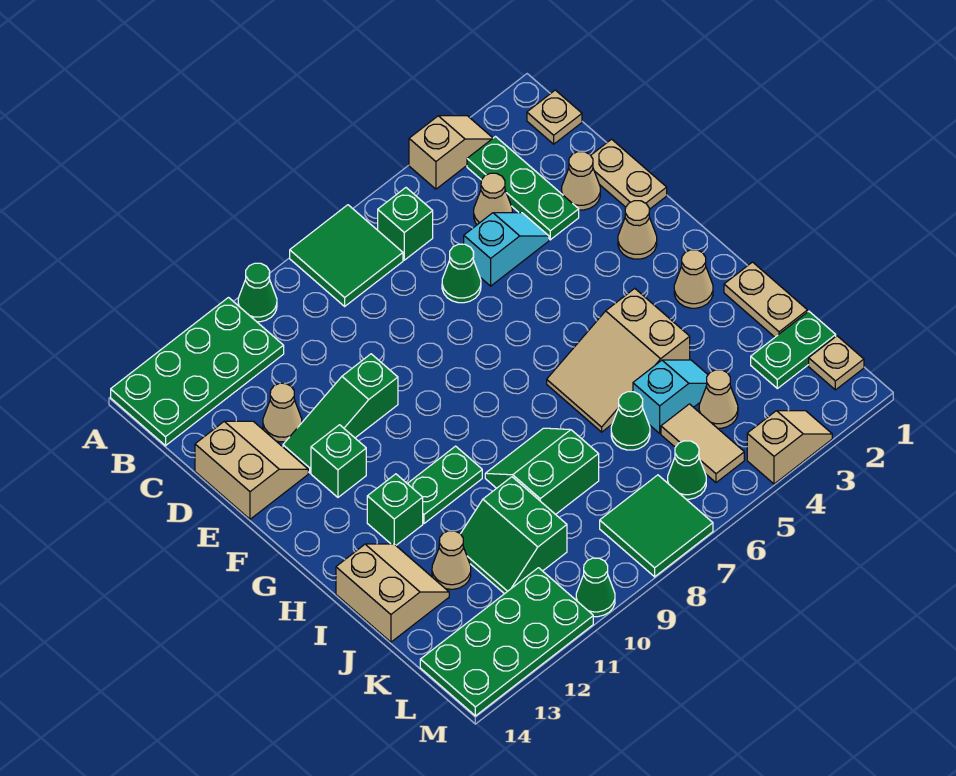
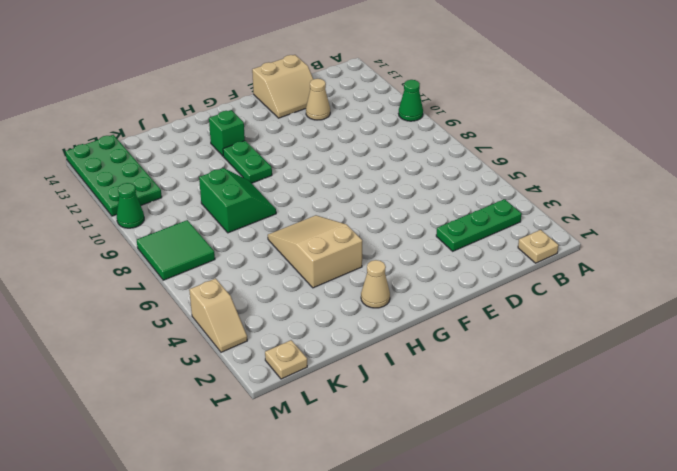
none -> tan slope A3:A4 level 1 top 4
none -> green tile A7:B8 level 1
none -> green plate A11:B14 level 1
none -> green brick B6 level 1

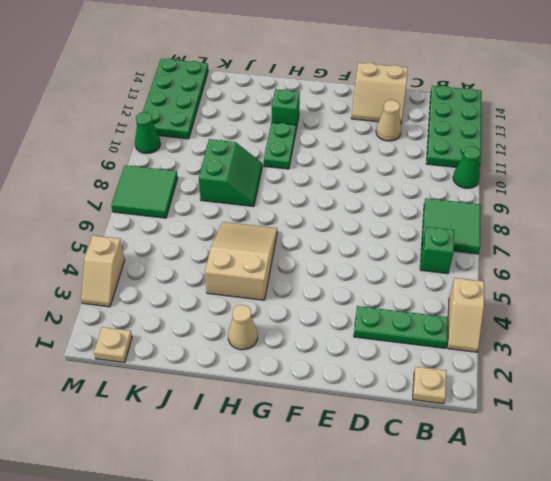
none -> tan cone C4 level 1
none -> tan plate D1:E1 level 1
none -> tan cone D2 level 1
none -> cyan slope D4:D5 level 1 top 5

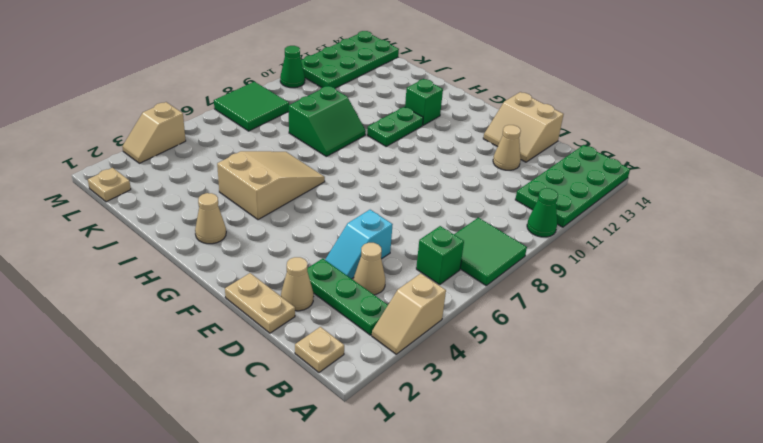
none -> green cone D6 level 1
none -> green slope E10:E12 level 1 top 10
none -> tan cone F2 level 1
none -> green brick F12 level 1

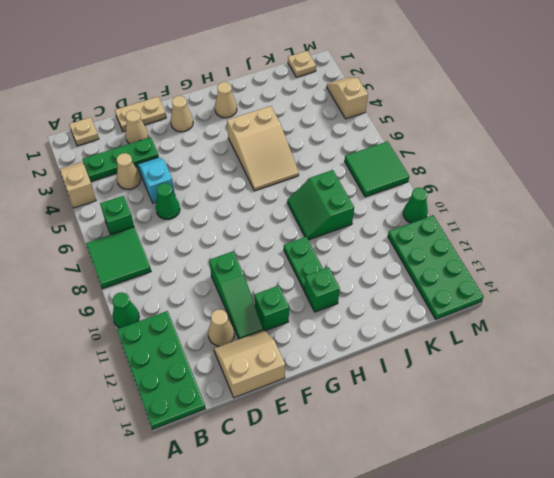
none -> tan plate I1:J1 level 1
none -> tan slope I13:J14 level 1 top 14
none -> cyan slope J4:J5 level 1 top 5
none -> green cone J6 level 1

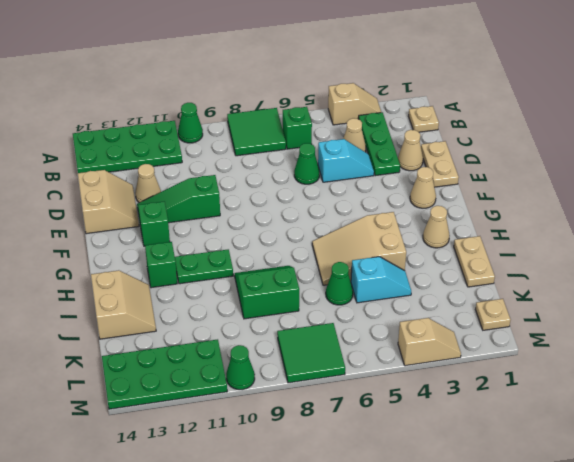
none -> green slope J10:K11 level 1 top 10
none -> tan cone J12 level 1
none -> green plate K1:K2 level 1
none -> tan cone K4 level 1

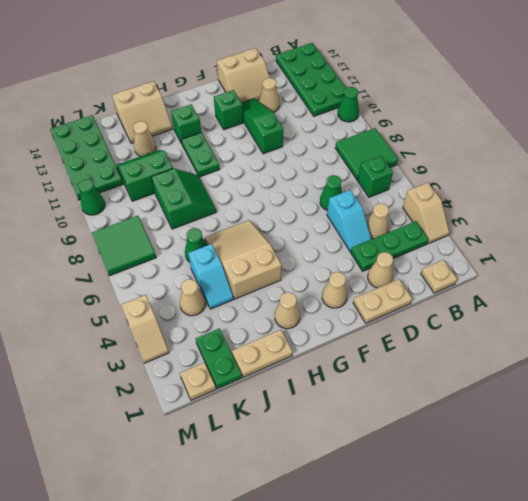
none -> tan tile K5:L5 level 1
none -> green cone L6 level 1

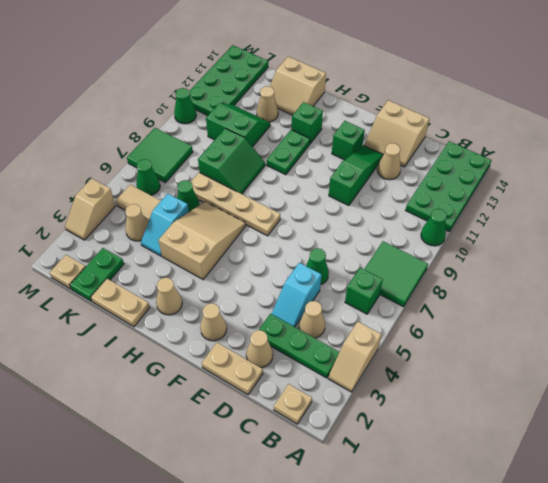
tan plate G7:J7 level 1 -> none

